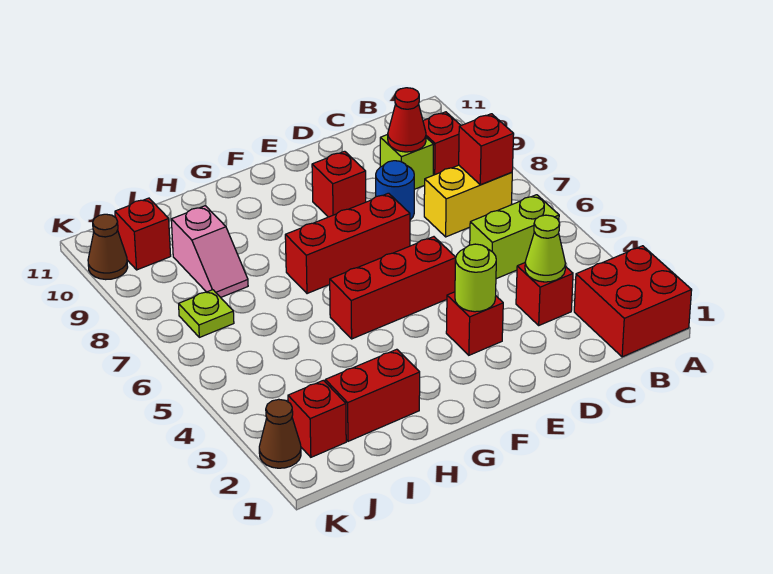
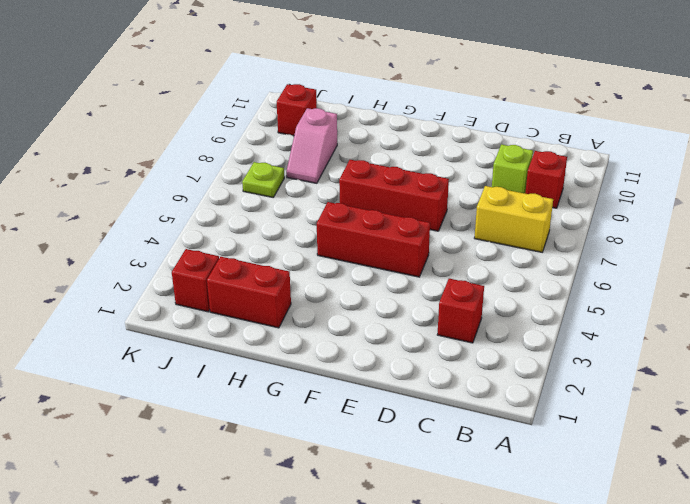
none -> red brick A1:B2 level 1
none -> lime brick B5:C5 level 1
none -> blue round brick D8 level 1

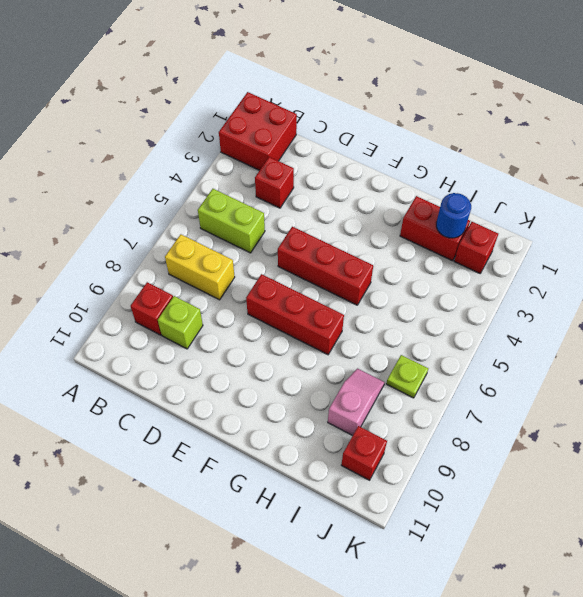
blue round brick I2 level 2 -> blue round brick D8 level 1
none -> red brick E3 level 1
none -> red brick E9 level 1
none -> brown cone K2 level 1

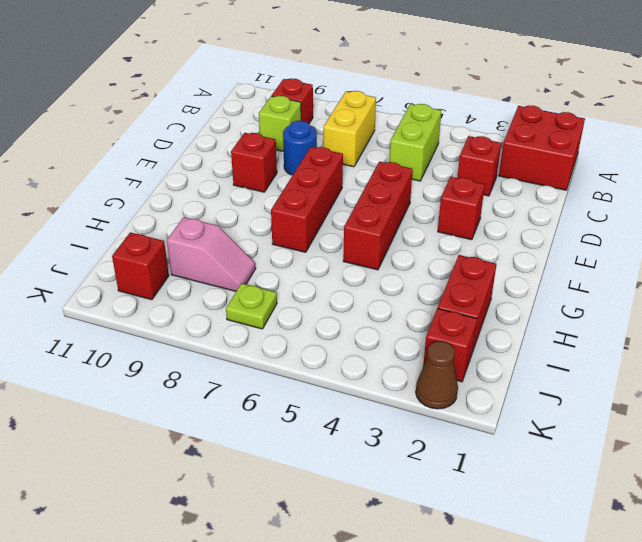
none -> brown cone K10 level 1
none -> red brick B7 level 2
none -> lime cone C3 level 2

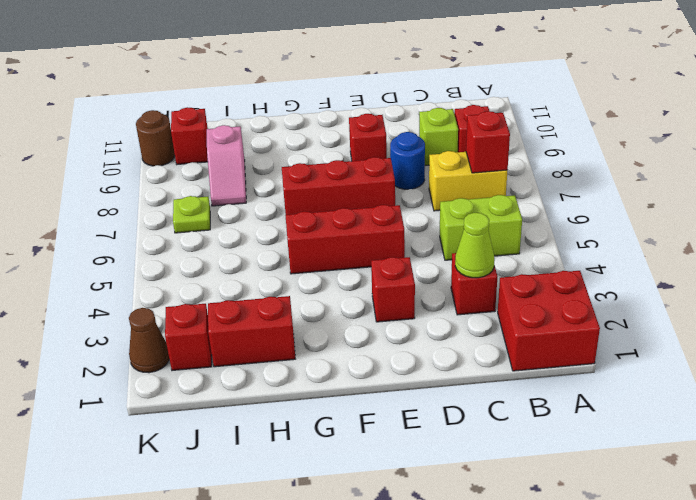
brown round brick K10 level 1 -> brown cone K10 level 1
none -> red cone C9 level 2
none -> lime round brick E3 level 2

